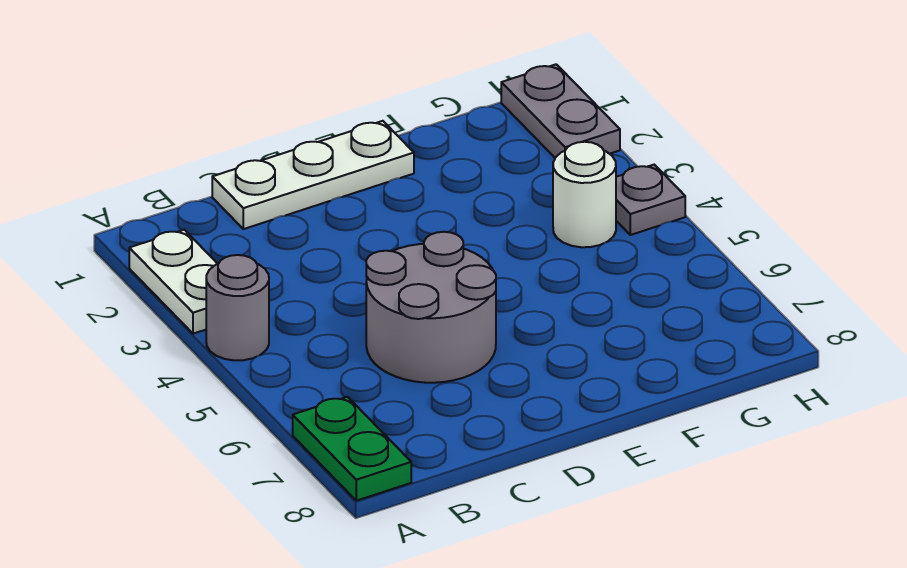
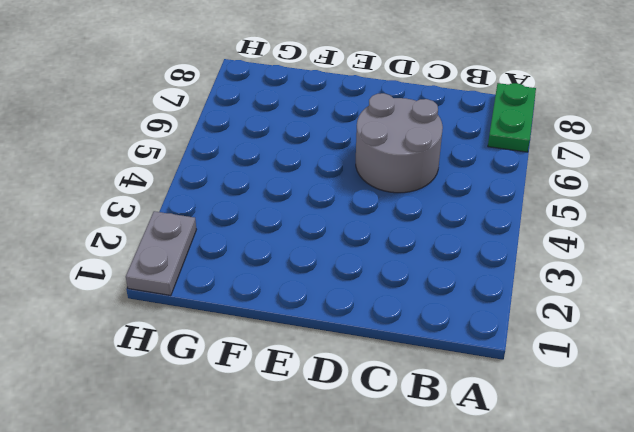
none -> white plate A2:A3 level 1
none -> grey round brick A4 level 1

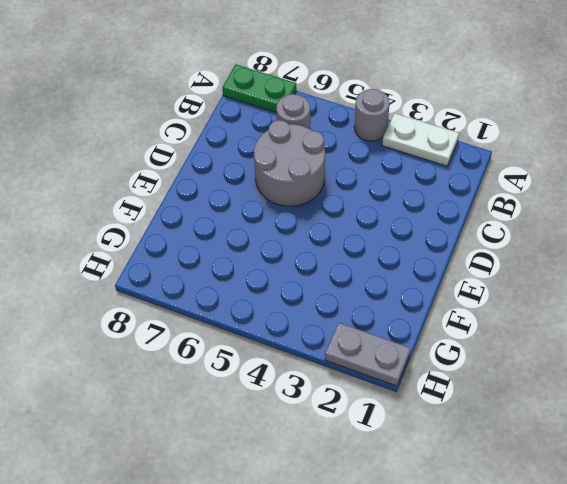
grey round brick B6 level 1 -> none
none -> white plate C1:E1 level 1
none -> white round brick G4 level 1

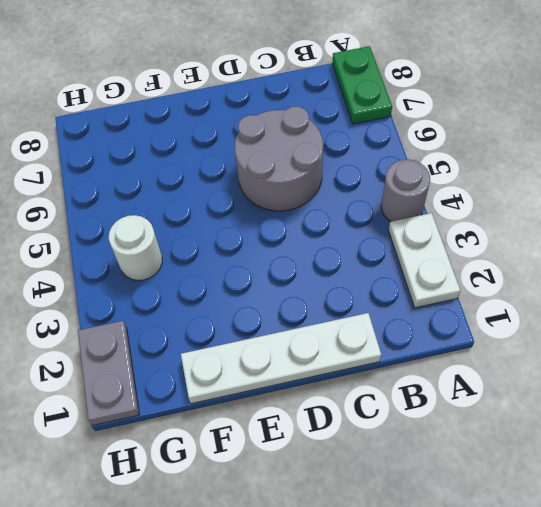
white plate C1:F1 level 1 -> white plate C1:E1 level 1
none -> grey plate H4 level 1

